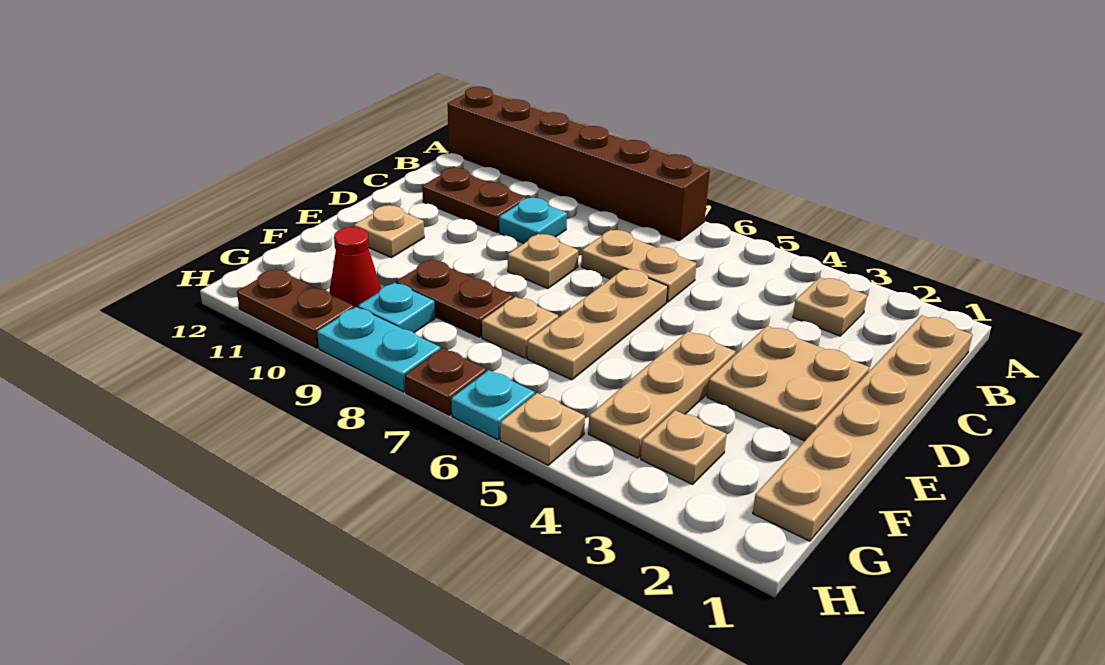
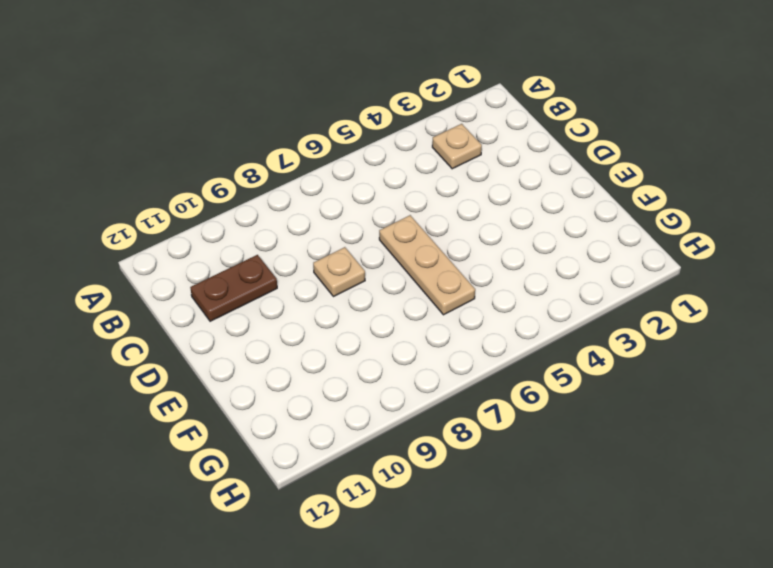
none -> brown brick A7:A12 level 1
none -> tan plate B1:G1 level 1
none -> tan plate C6:C7 level 1

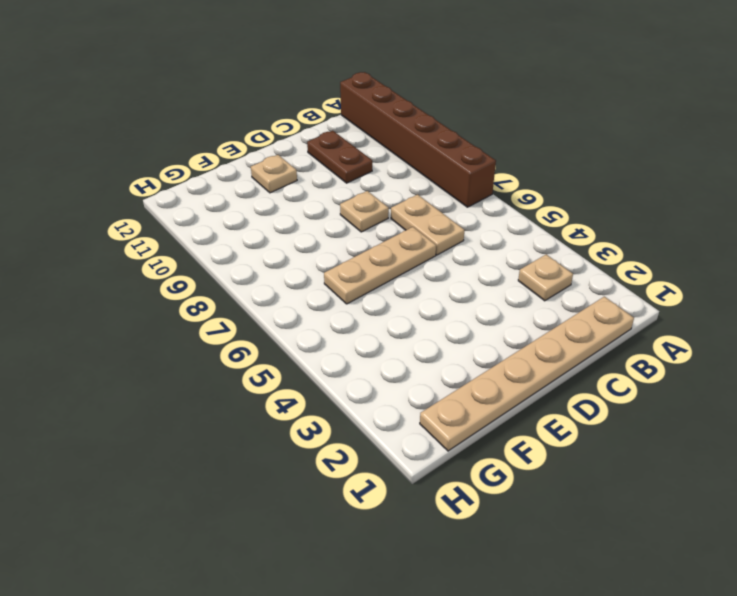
none -> cyan plate C9 level 1
none -> tan plate D2:E3 level 1
none -> tan plate E4:G4 level 1

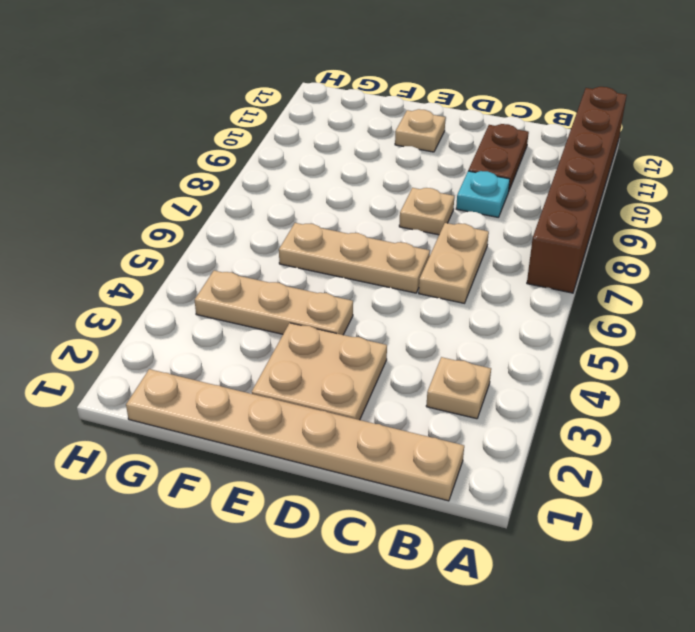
none -> tan plate F7 level 1
none -> brown plate F8:F9 level 1
none -> tan plate G3 level 1

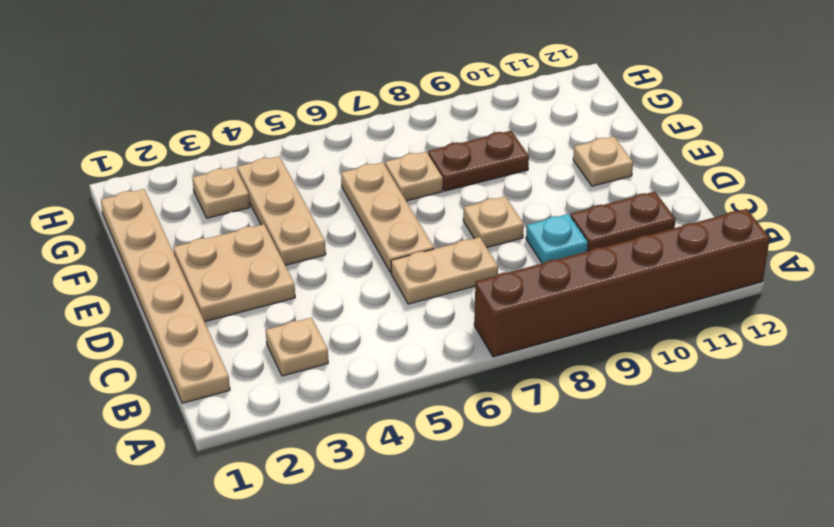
none -> cyan plate G9 level 1
none -> red cone G10 level 1
none -> tan plate H5 level 1

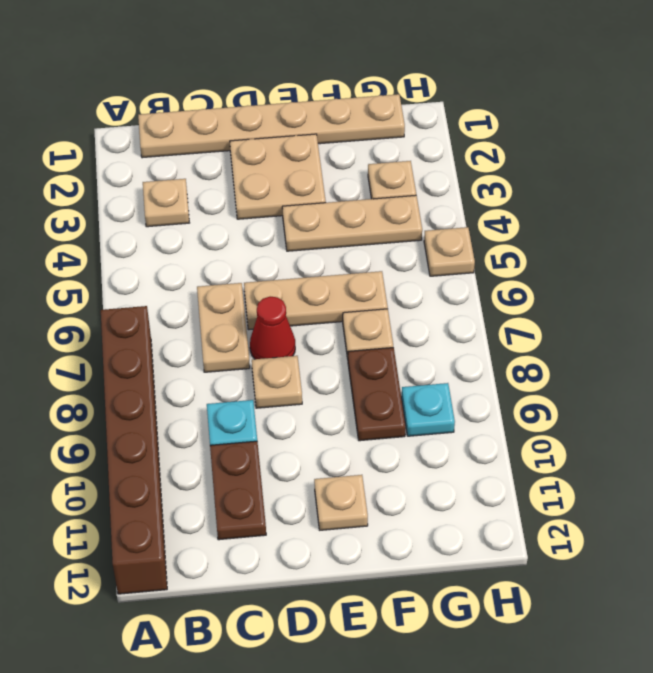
red cone D7 level 1 -> red cone G10 level 1
none -> cyan plate H6 level 1
none -> brown plate H7 level 1
none -> cyan plate H8:H9 level 1

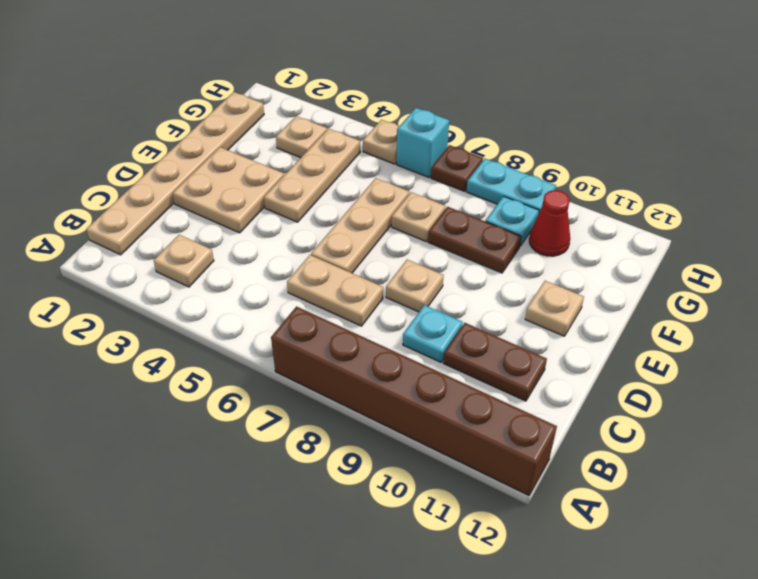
cyan brick H6 level 1 -> cyan plate H6 level 1
none -> brown plate H10:H11 level 1

